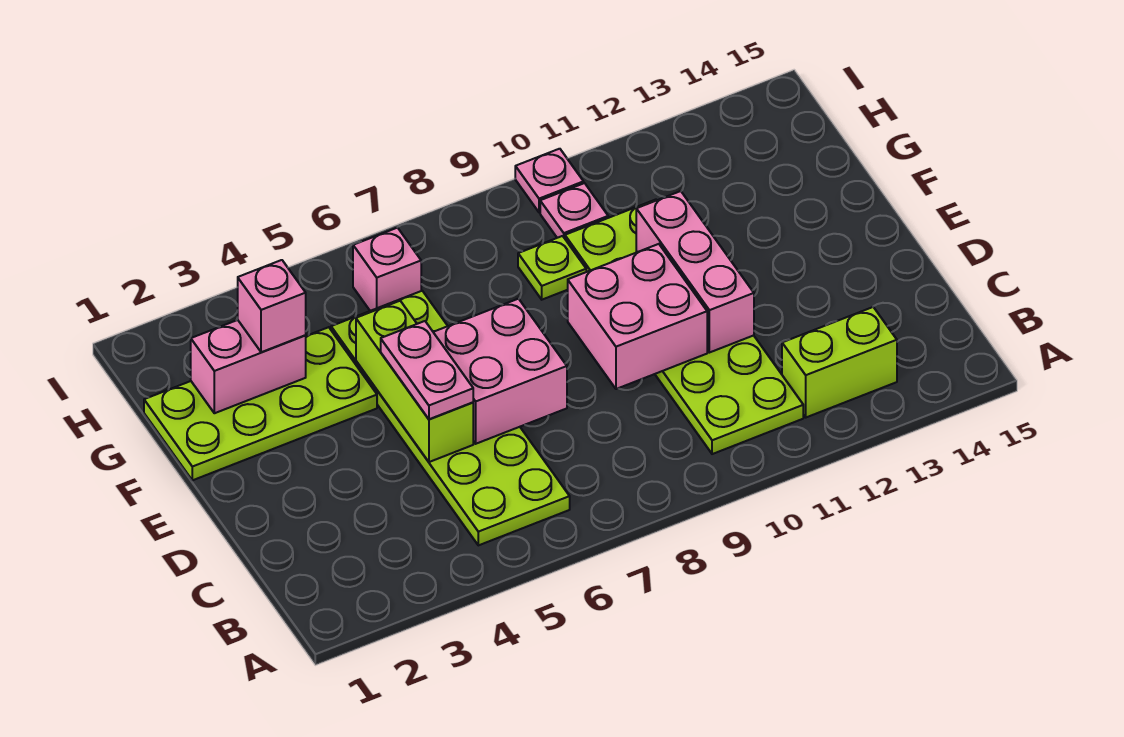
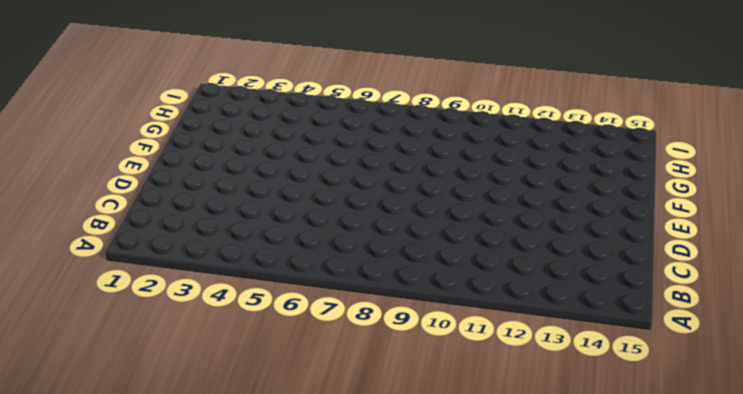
none -> lime plate B5:G6 level 1
none -> lime plate B10:G11 level 1
none -> lime brick B12:B13 level 1

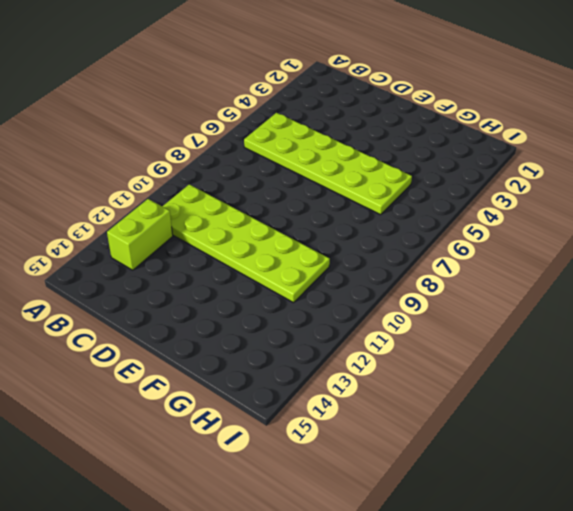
none -> lime plate F1:G4 level 1
none -> lime plate G9 level 1
none -> pink brick H6 level 1

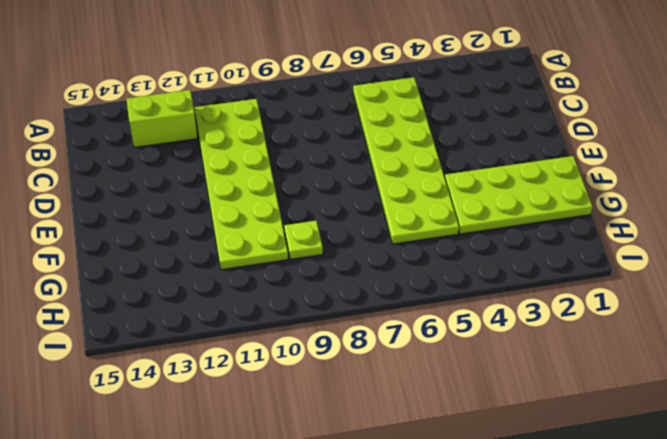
none -> pink brick H6 level 1
none -> pink plate H10 level 1
none -> pink plate I10 level 1

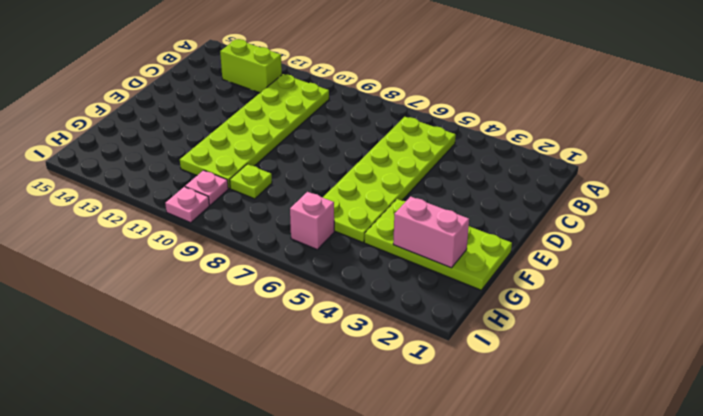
none -> lime brick D5:F5 level 2
none -> pink brick D6:E7 level 2
none -> pink brick D9:E10 level 2

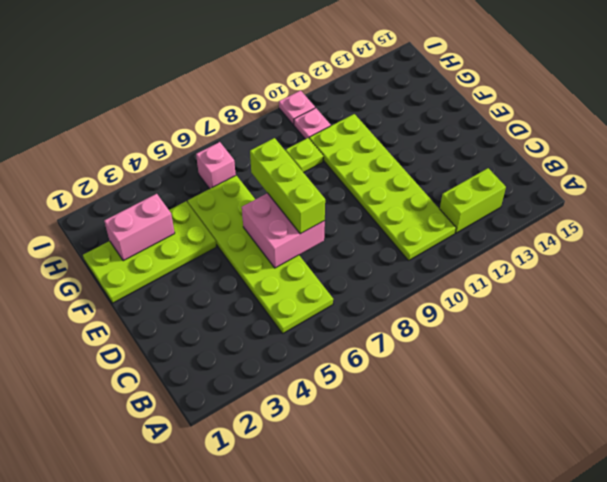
lime brick D7:F7 level 3 -> lime brick D5:F5 level 2
none -> pink brick D9:E10 level 2
none -> pink brick D11:F11 level 2
none -> pink plate D5:E5 level 3

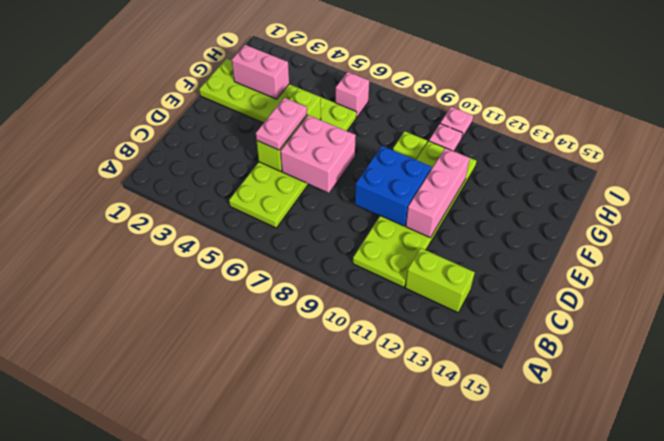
blue brick D9:E10 level 2 -> pink brick D9:E10 level 2
none -> pink brick G3 level 3

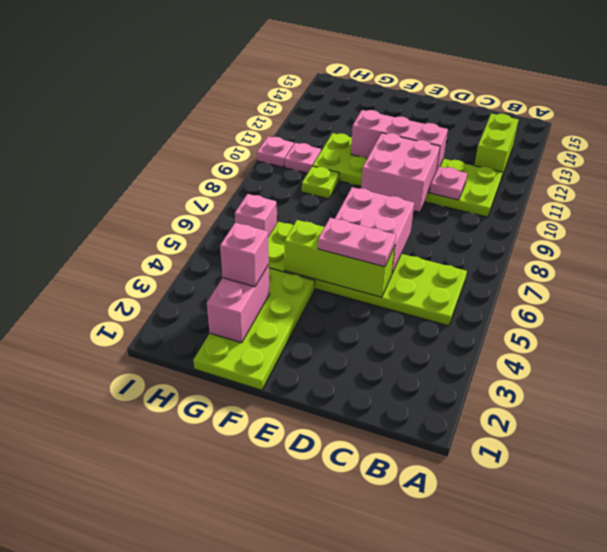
pink plate C10 level 2 -> none

